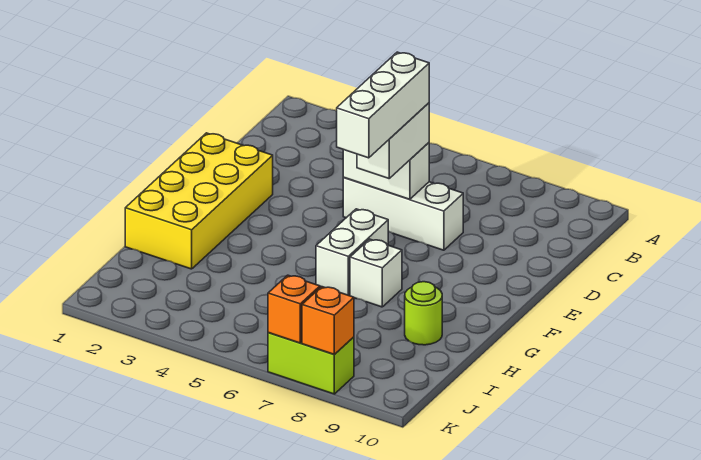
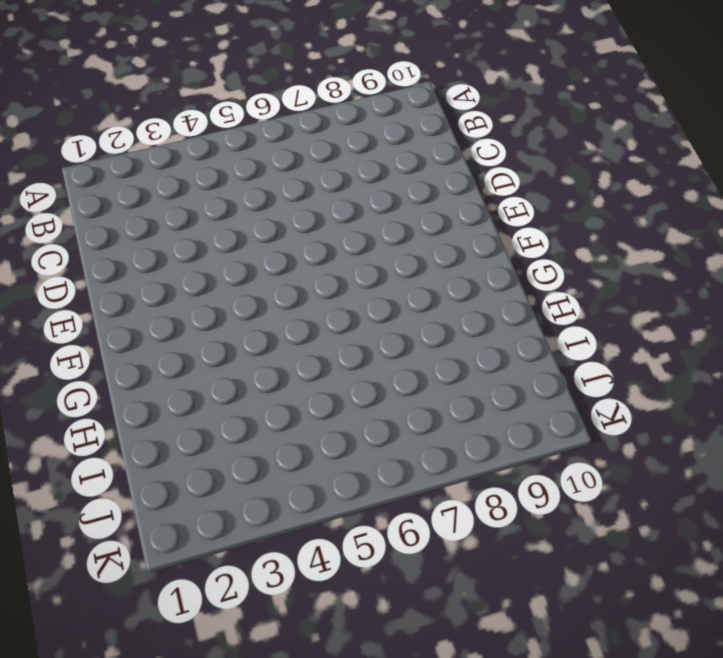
none -> white brick D5:D7 level 1
none -> yellow brick E1:H2 level 1

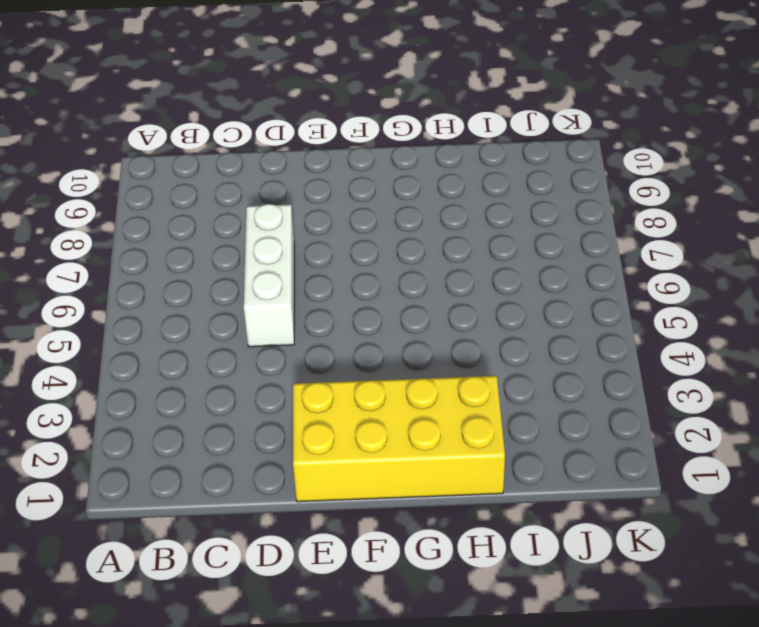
none -> white brick F6:G6 level 1
none -> white brick G7 level 1

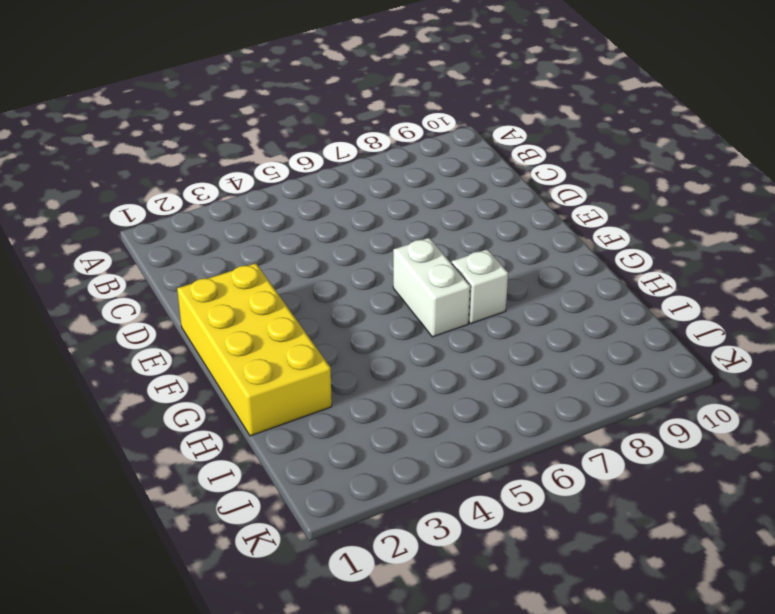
none -> white brick D5:D7 level 1
none -> lime round brick H9 level 1

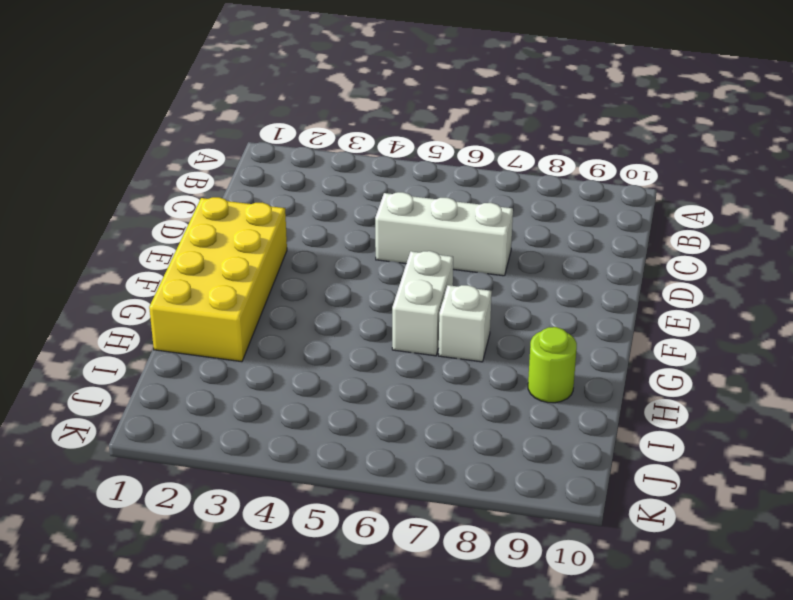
none -> lime brick K7:K8 level 1
none -> white brick D5:D6 level 2

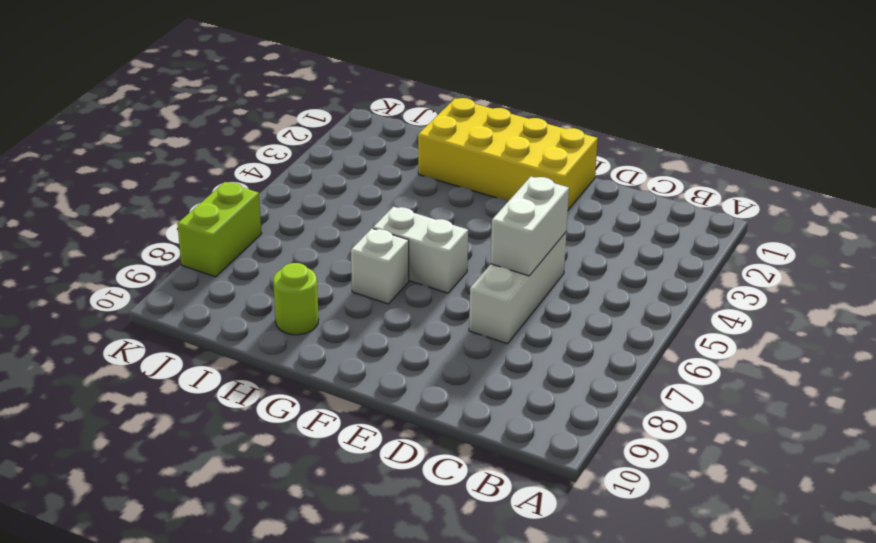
none -> orange brick K7 level 2
none -> orange brick K8 level 2

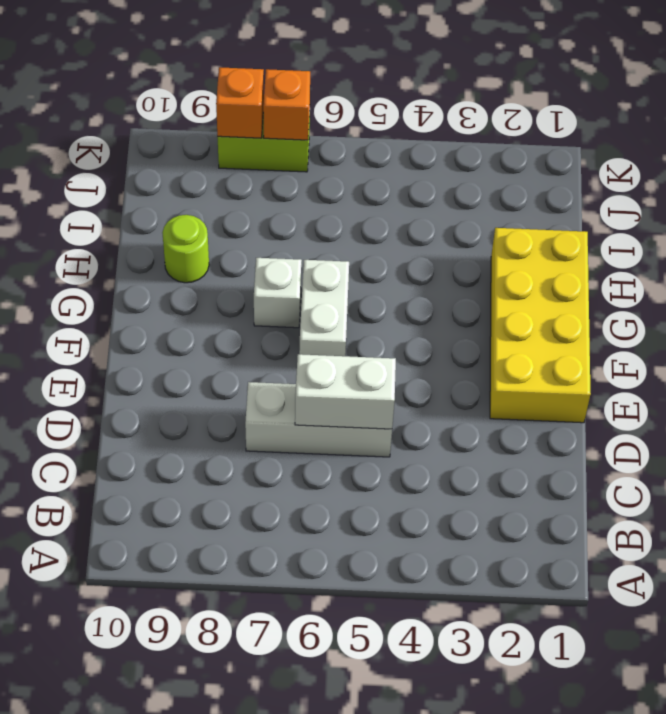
none -> white brick D6:E6 level 3
none -> white brick D6:F6 level 4

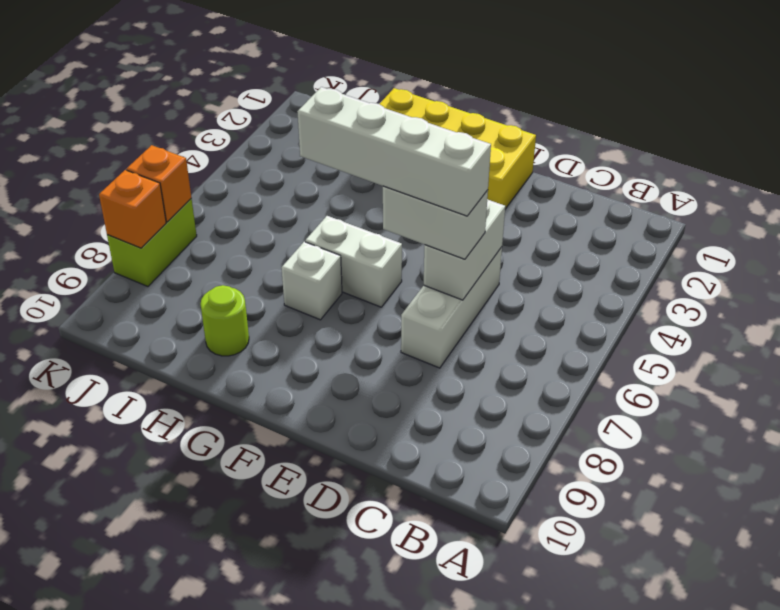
white brick D6:G6 level 4 -> white brick D6:F6 level 4

